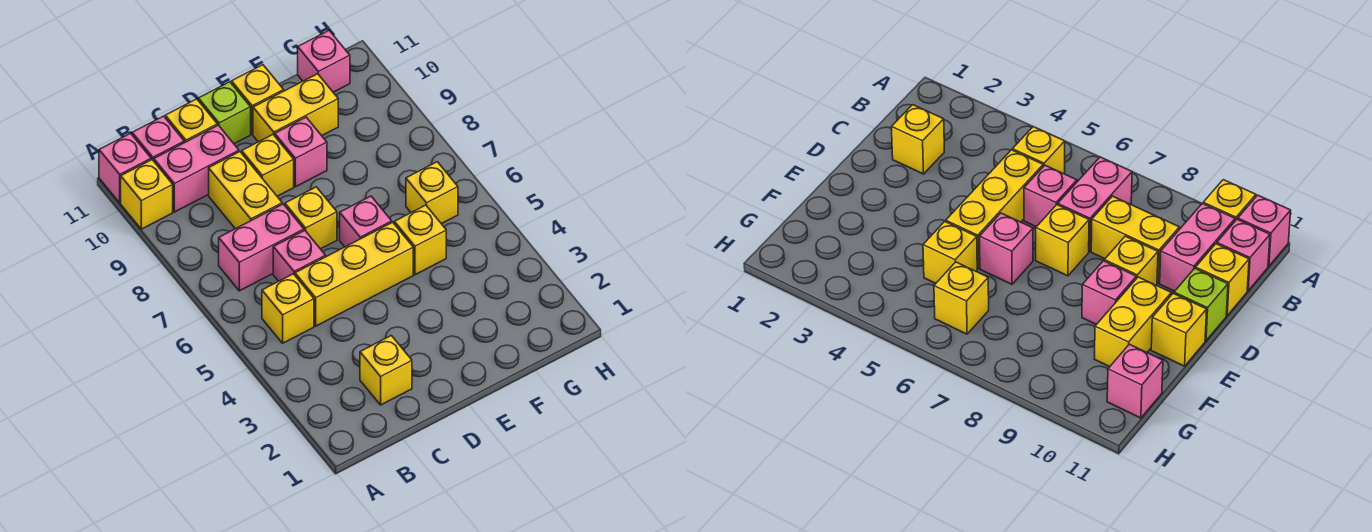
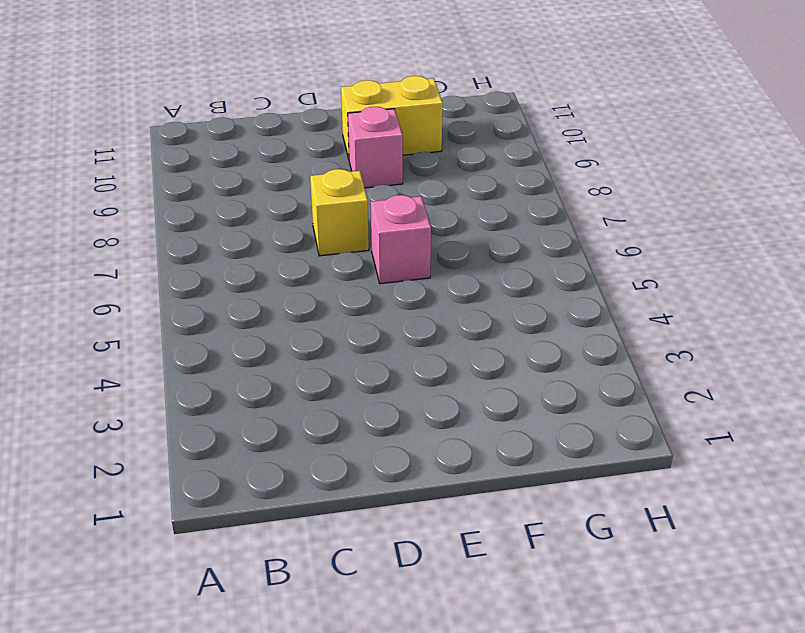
none -> yellow brick A10 level 1
none -> pink brick A11 level 1
none -> yellow brick B5 level 1

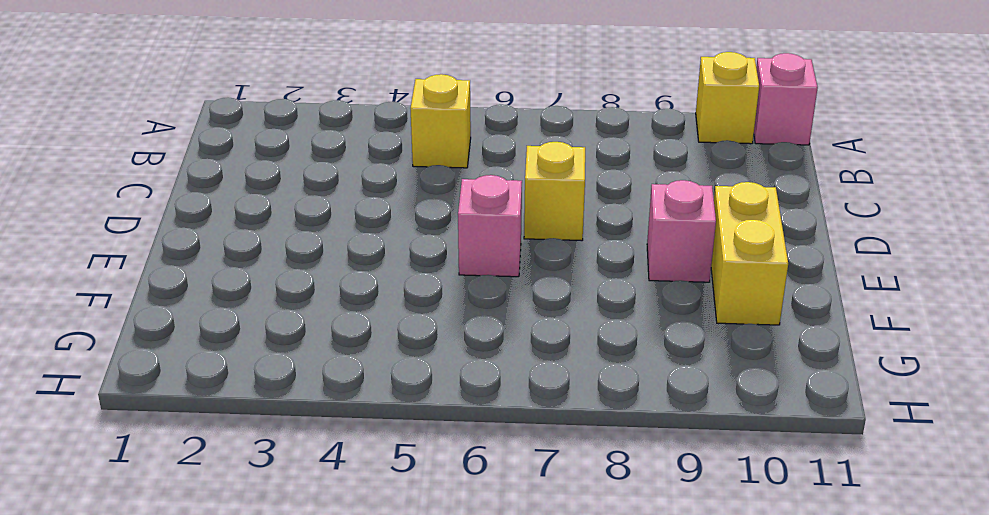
none -> pink brick B7:C7 level 1
none -> pink brick B10:C10 level 1
none -> pink brick B11 level 1

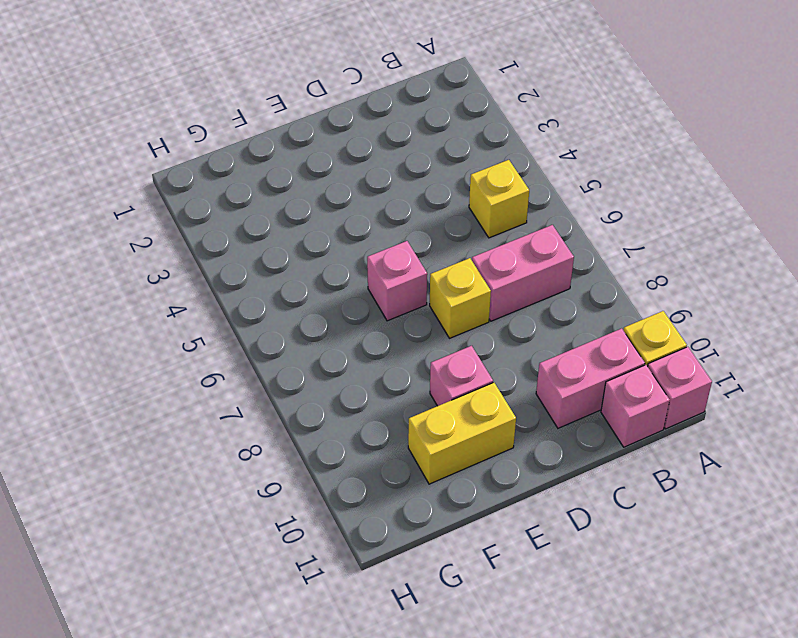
none -> yellow brick C2 level 1
none -> yellow brick C5:E5 level 1
none -> pink brick C6 level 1

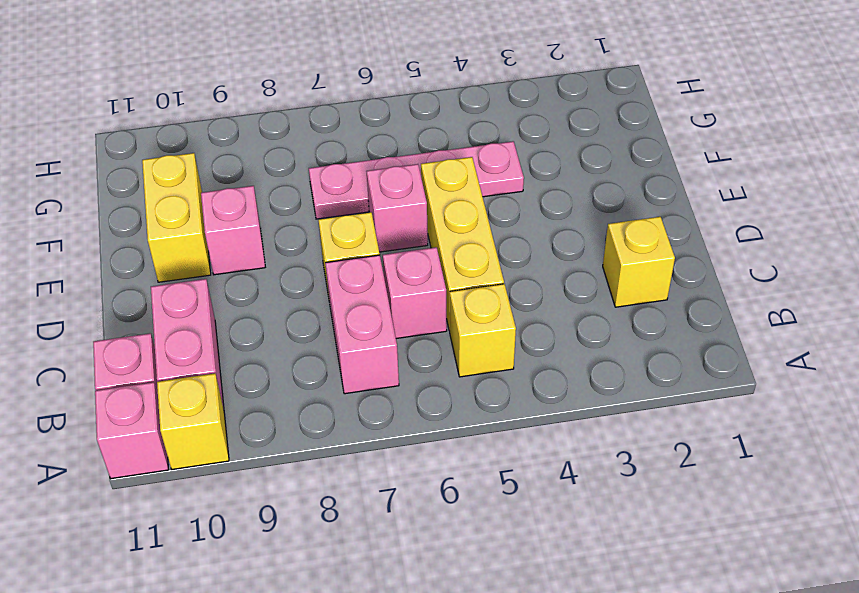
pink plate F4:F7 level 1 -> yellow brick F5 level 1
none -> yellow brick C8:C9 level 1
none -> yellow brick C11 level 1
none -> yellow brick D9 level 1

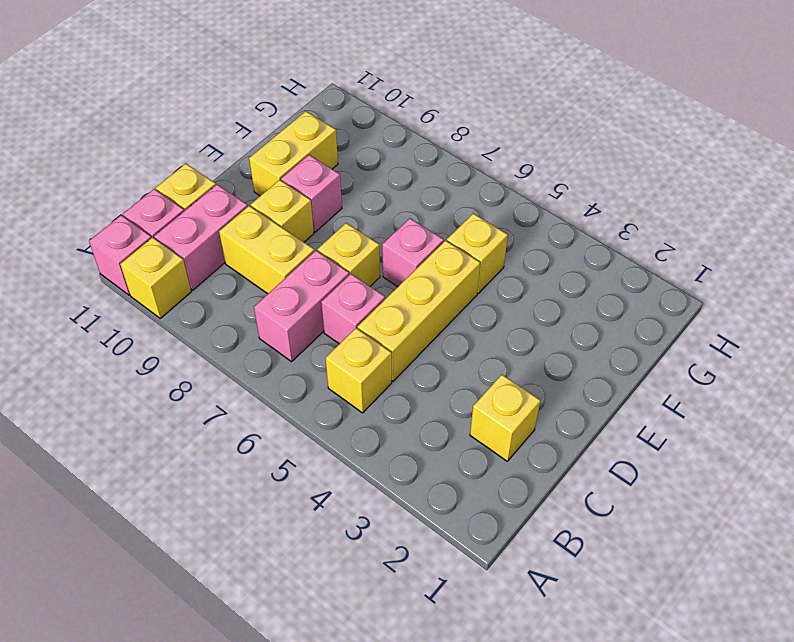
none -> lime brick D11 level 1
none -> yellow brick E11 level 1
none -> yellow brick G6 level 1

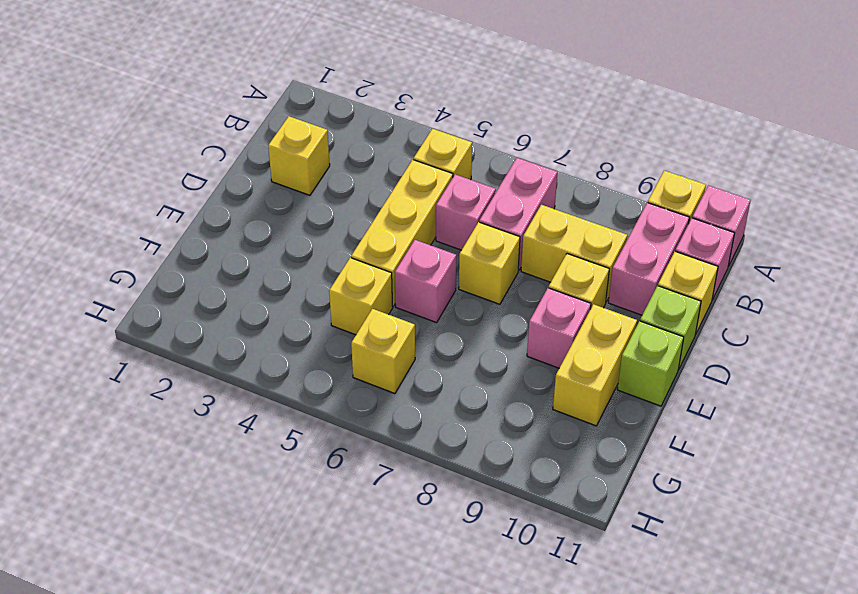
lime brick E11 level 1 -> yellow brick E11 level 1
none -> pink brick G11 level 1

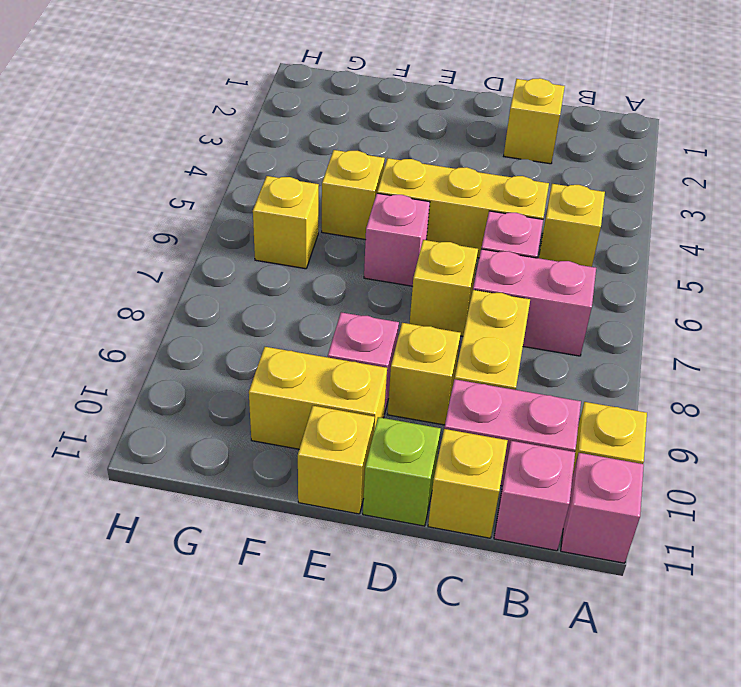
none -> pink brick G11 level 1

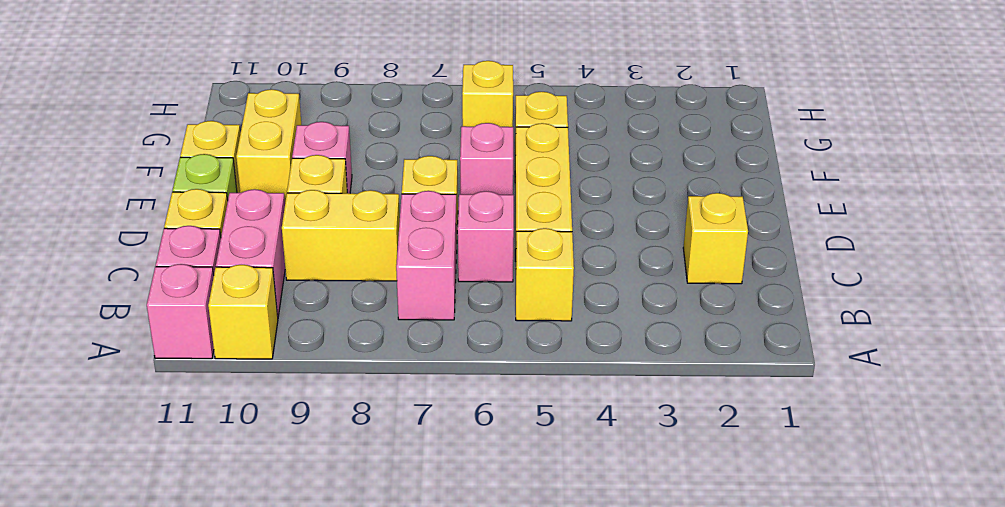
none -> pink brick G11 level 1

